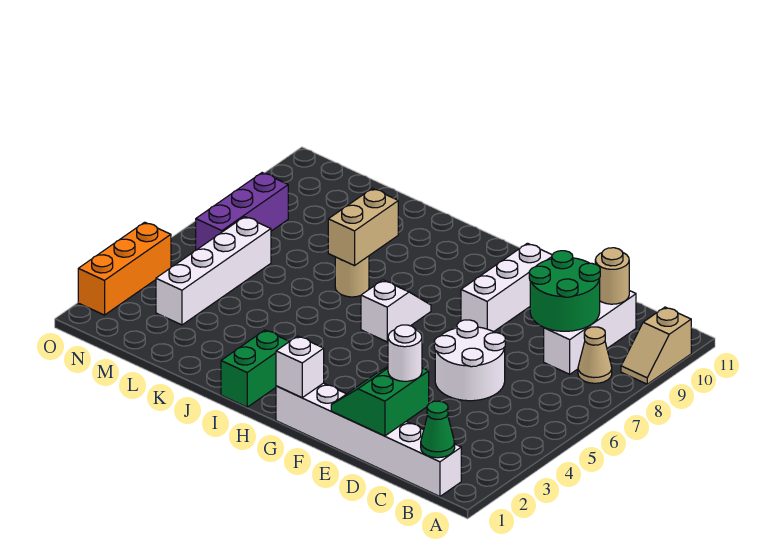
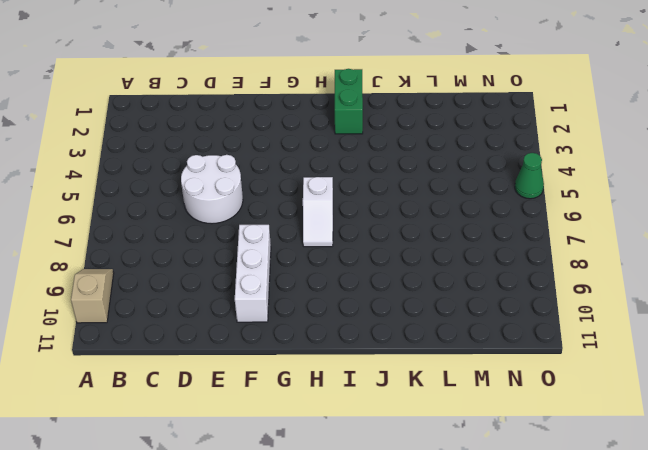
green cone O5 level 1 -> green cone B1 level 2
none -> white brick B1:G1 level 1
none -> tan cone B8 level 1
none -> white brick C8:C10 level 1

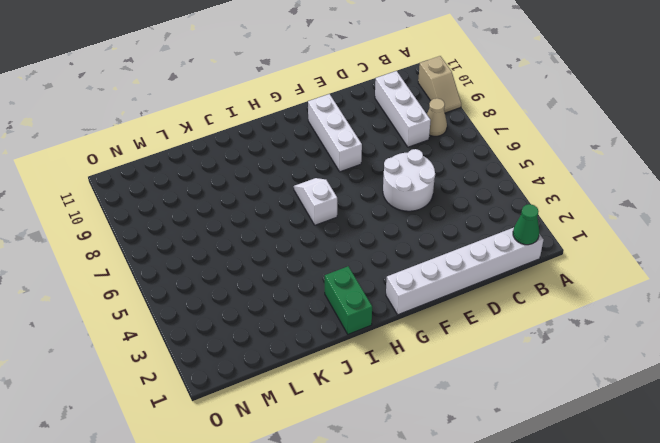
none -> tan round brick J7 level 1
none -> white brick M3:M6 level 1
none -> purple brick N6:N8 level 1

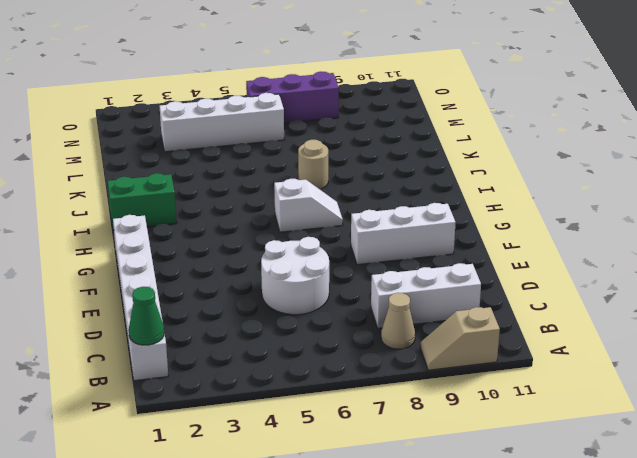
none -> orange brick O2:O4 level 1
none -> green round brick C8:D9 level 2
none -> tan round brick C10 level 2

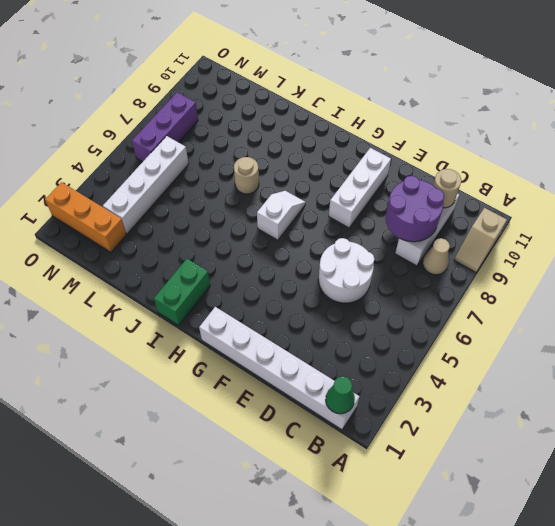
purple round brick C8:D9 level 2 -> green round brick C8:D9 level 2
orange brick M2:O2 level 1 -> orange brick O2:O4 level 1
none -> green slope D1:E2 level 2 top D
none -> white brick G1 level 2
none -> tan brick J7:J8 level 2

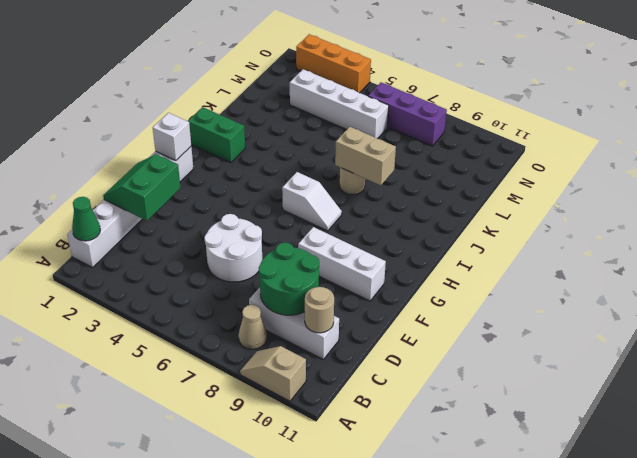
green slope D1:E2 level 2 top 2 -> green slope D1:E2 level 2 top D
none -> white round brick D2 level 3

